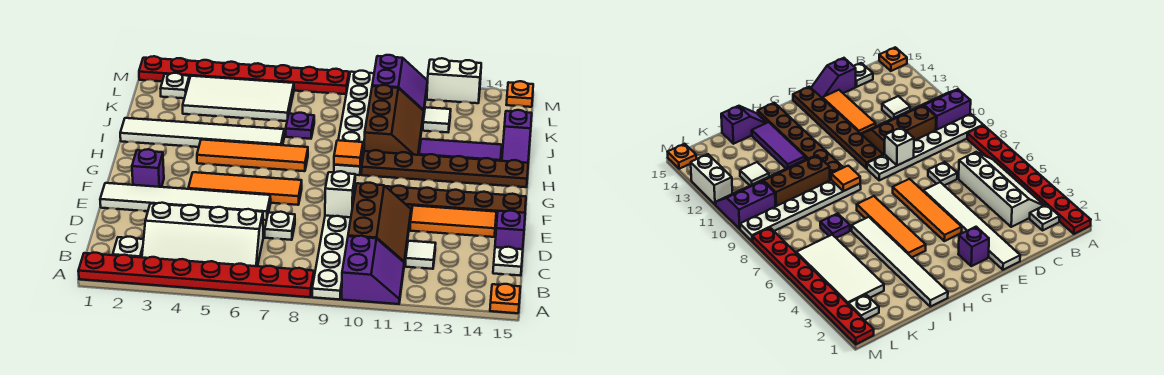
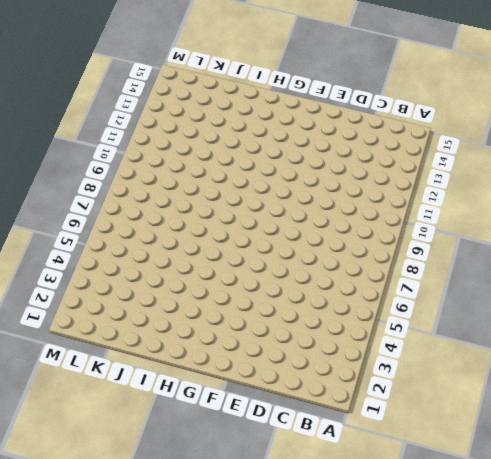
none -> red plate A1:A8 level 1
none -> white plate A9:F9 level 1
none -> purple slope A10:B11 level 1 top 10
none -> orange plate A15 level 1

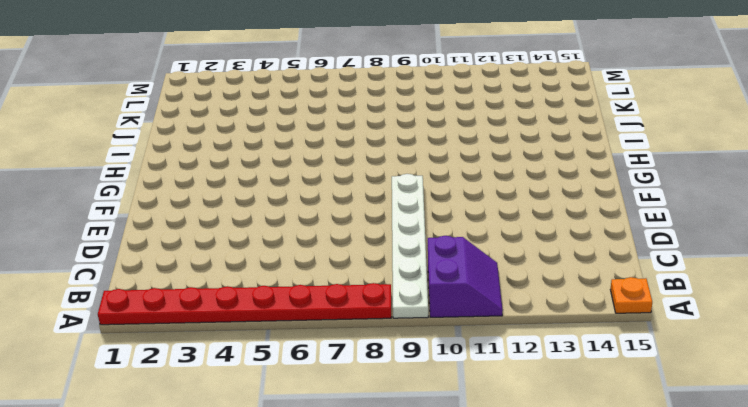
none -> white plate B2 level 1
none -> white slope B3:C6 level 1 top C
none -> brown slope C10:E11 level 1 top 10
none -> white tile C12 level 1

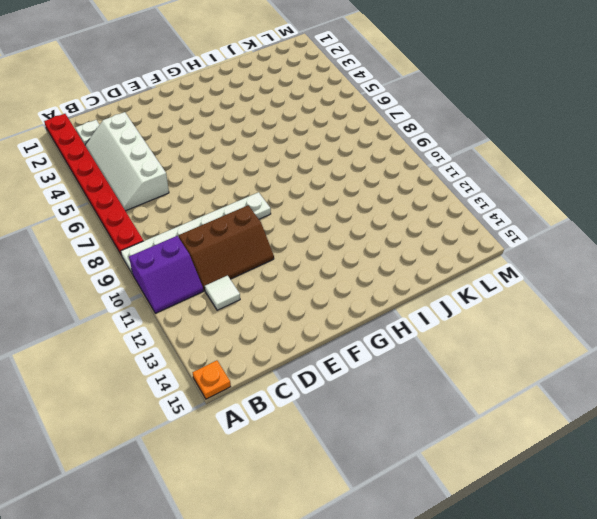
none -> white plate C15 level 1
none -> white plate D7 level 1
none -> purple slope D15:E15 level 1 top D
none -> white tile E1:E6 level 1

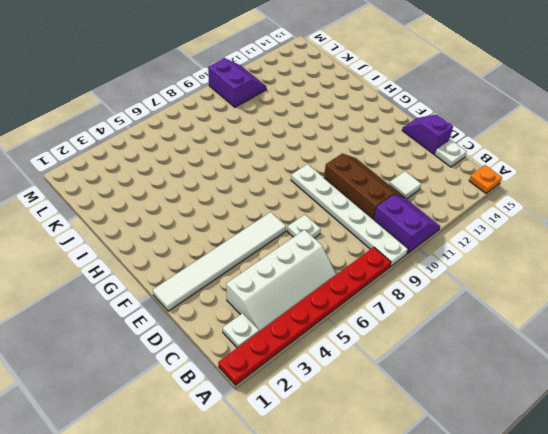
none -> orange tile E12:E14 level 1
none -> purple brick F2 level 1
none -> orange tile F4:F7 level 1
none -> brown plate F10:F15 level 1

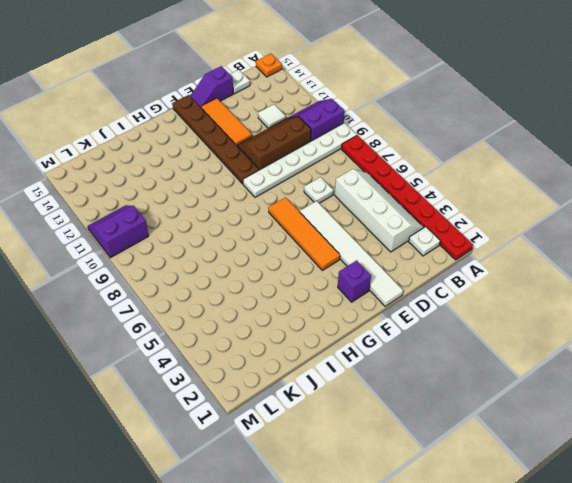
none -> orange tile H4:H7 level 1
none -> white plate H9:M9 level 1
none -> brown plate H10:H15 level 1
none -> white tile I1:I6 level 1

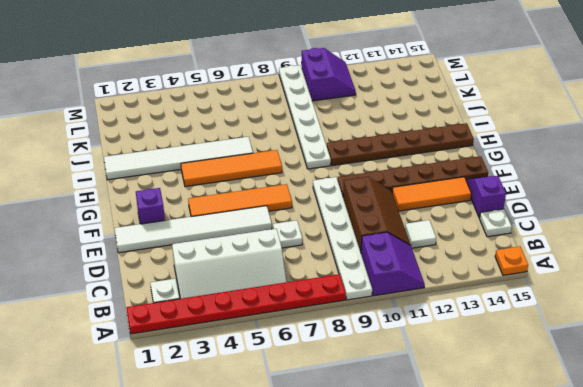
none -> brown slope I10:K11 level 1 top 10
none -> purple tile I12:I14 level 1
none -> purple slope I15:J15 level 1 top J
none -> purple plate J7 level 1

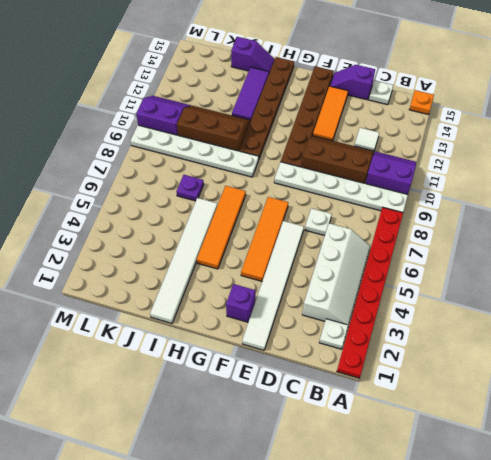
none -> white tile K3:L6 level 1
none -> white tile K12 level 1
none -> white plate L2 level 1
none -> red plate M1:M8 level 1

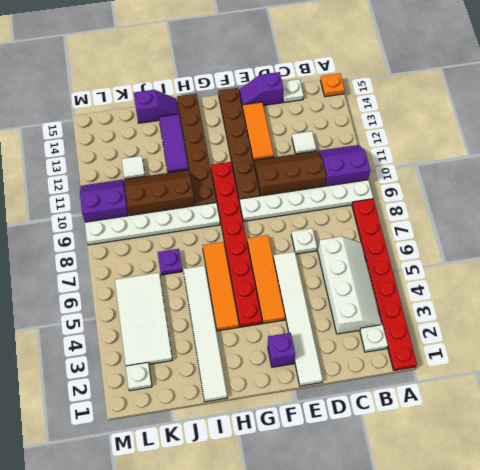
red plate G4:G11 level 1 -> red plate M1:M8 level 1
none -> white brick M12:M13 level 1
none -> orange plate M15 level 1
none -> white brick E9 level 2
none -> orange tile H9 level 2

